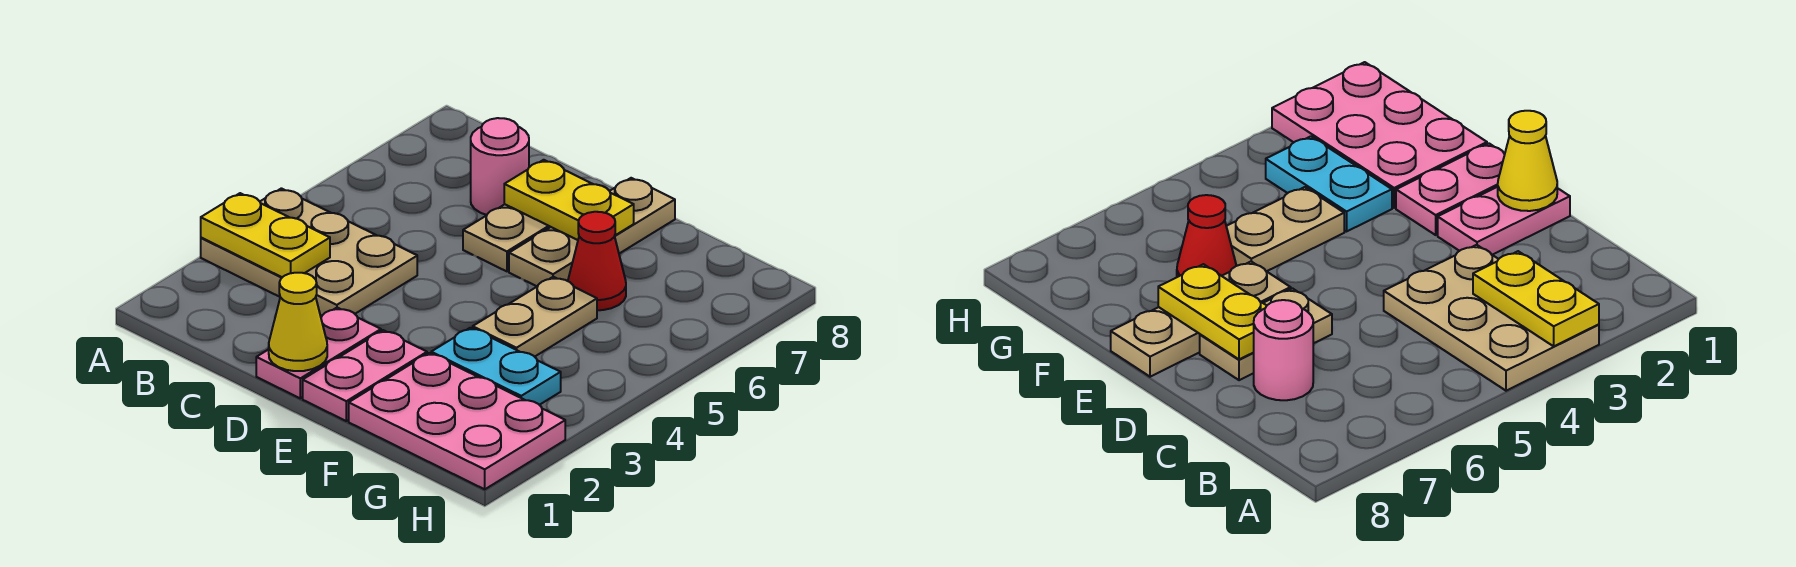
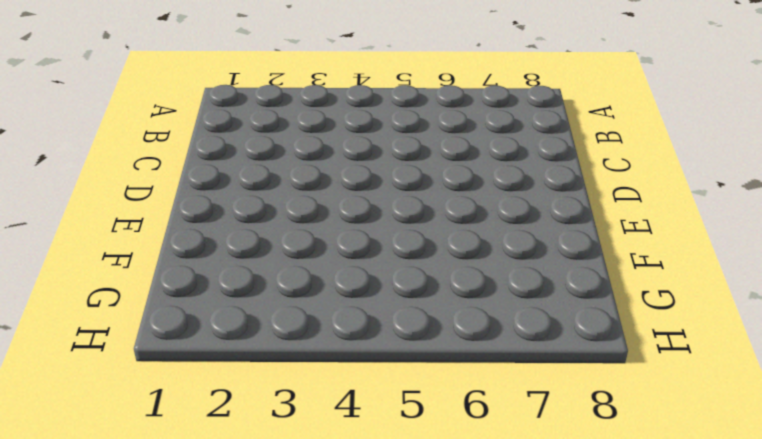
none -> tan plate A3:C4 level 1
none -> pink round brick C7 level 1
none -> pink plate D1:D2 level 1

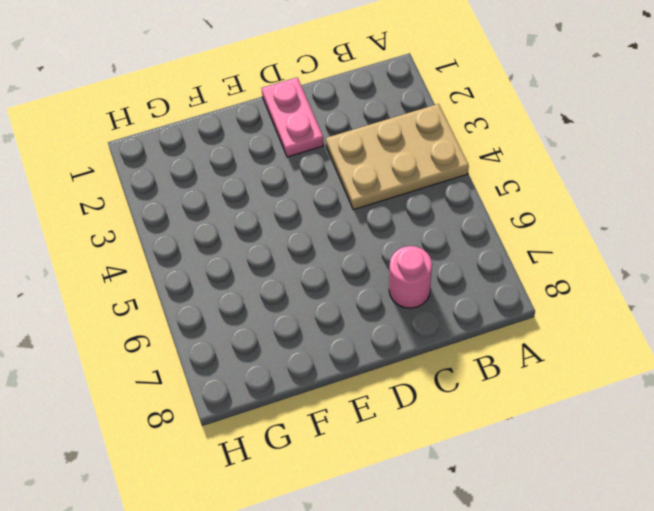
none -> tan plate D6:D7 level 1
none -> pink plate E1:E2 level 1
none -> tan plate E6:E8 level 1

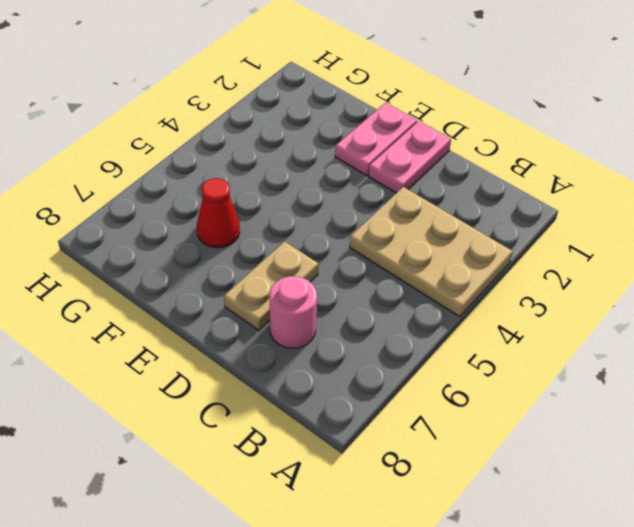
none -> tan plate E6:E8 level 1
none -> pink plate F1:H2 level 1
none -> cyan plate F3:G3 level 1

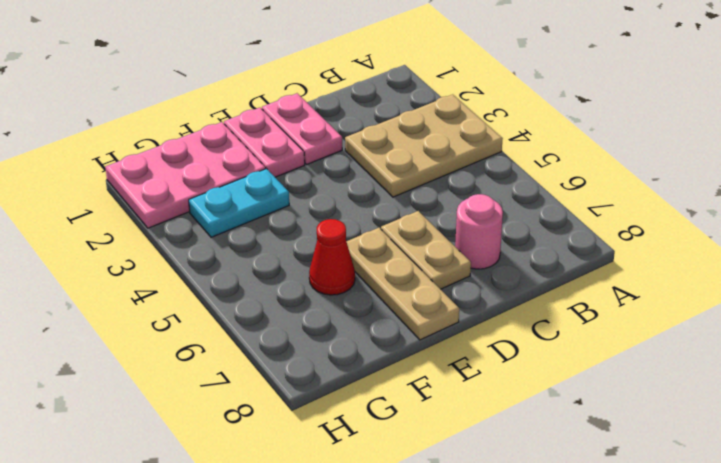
none -> tan plate F4:F5 level 1
none -> yellow plate A3:B3 level 2
none -> yellow cone D1 level 2

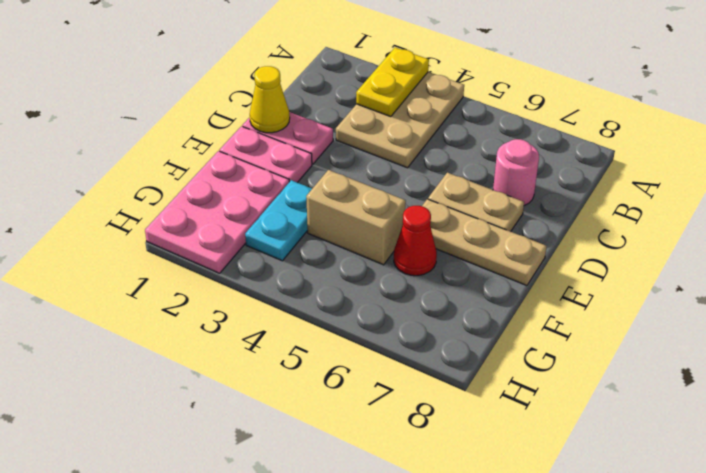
tan brick F4:F5 level 1 -> tan plate F4:F5 level 1
none -> yellow plate D7:E7 level 2

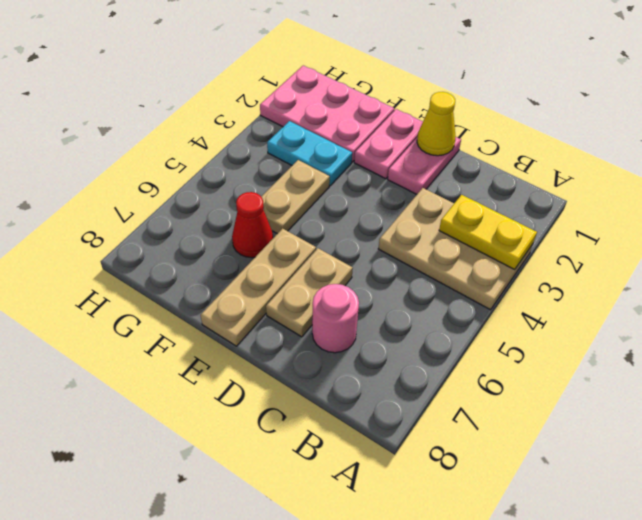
none -> yellow plate D7:E7 level 2

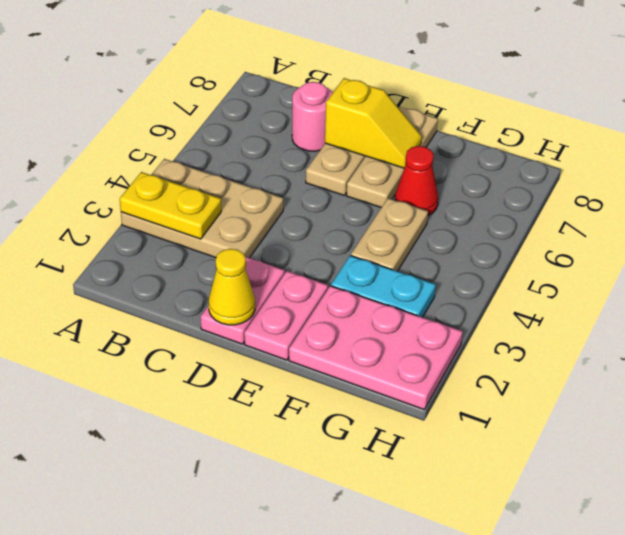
yellow slope D7:E7 level 2 top D -> yellow plate D7:E7 level 2

